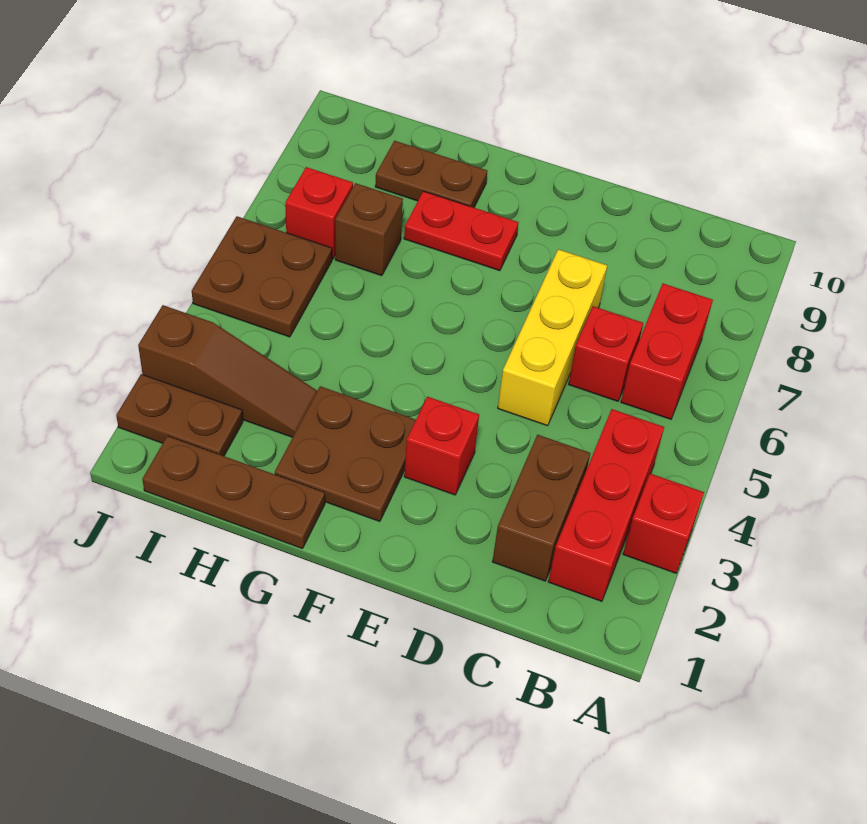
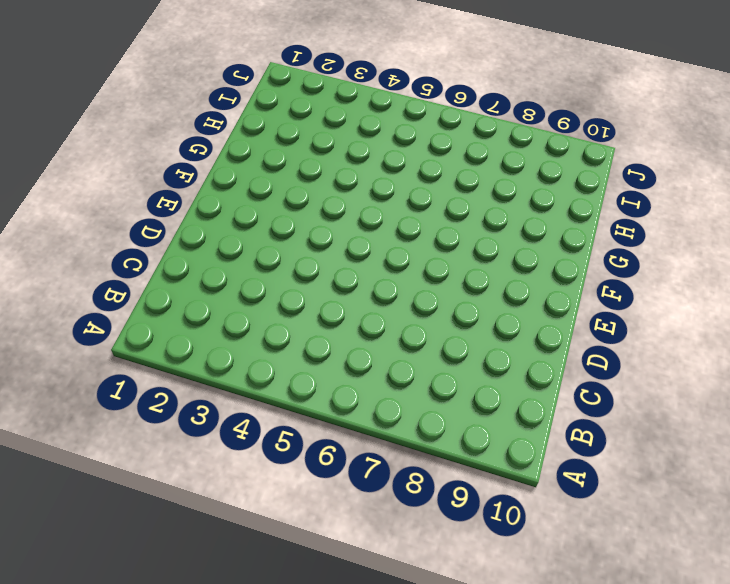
none -> red brick A3 level 1
none -> red brick B2:B4 level 1
none -> red brick B6:B7 level 1

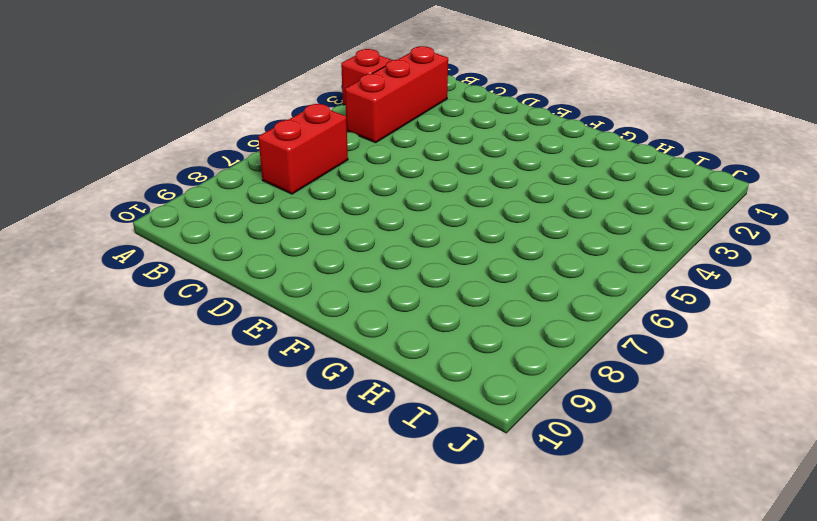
none -> brown brick C2:C3 level 1
none -> red brick C6 level 1
none -> yellow brick D5:D7 level 1

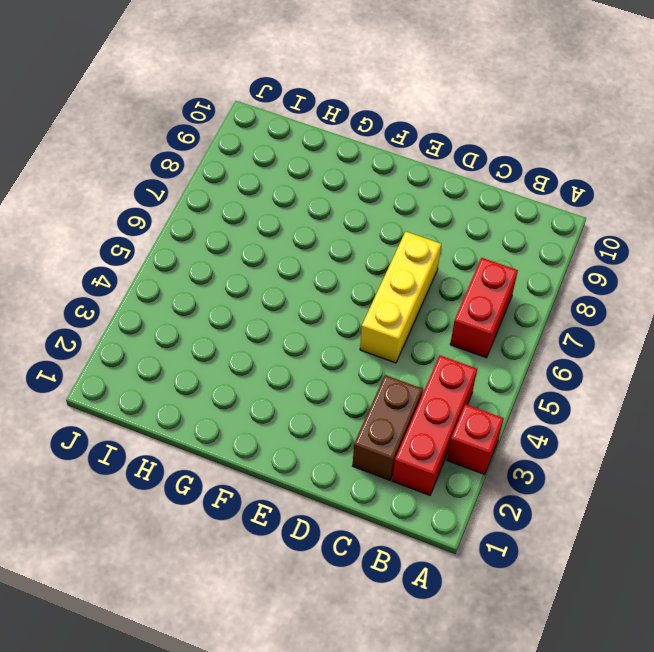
none -> red brick C6 level 1
none -> red brick E3 level 1
none -> brown plate F2:G3 level 1

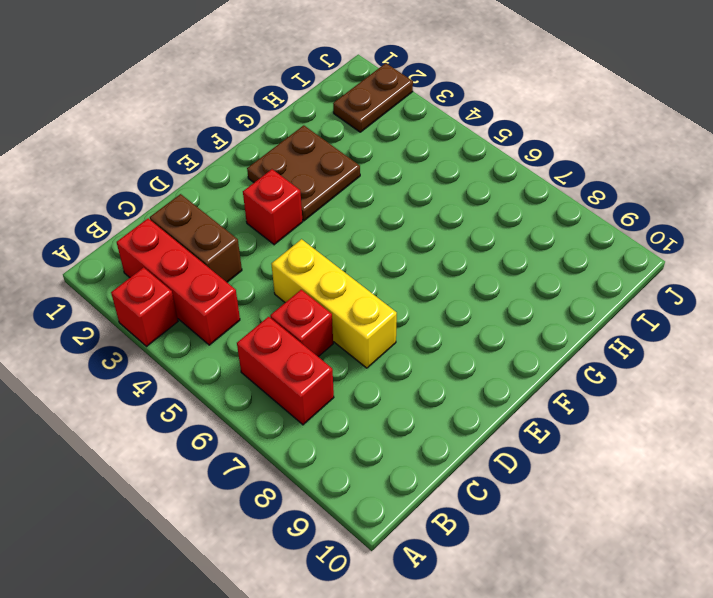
none -> red plate F8:G8 level 1
none -> brown plate G1:I1 level 1
none -> brown plate G9:H9 level 1

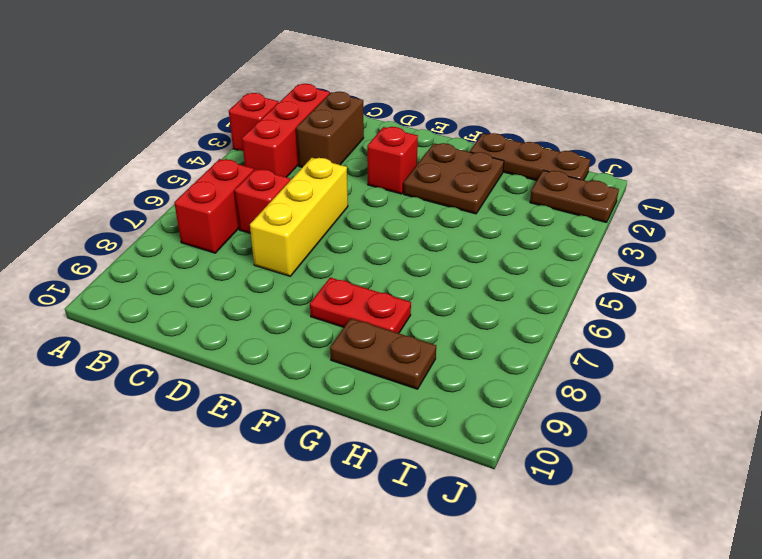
none -> brown slope H3:J3 level 1 top J
none -> brown brick H7 level 1
none -> brown plate I5:J6 level 1

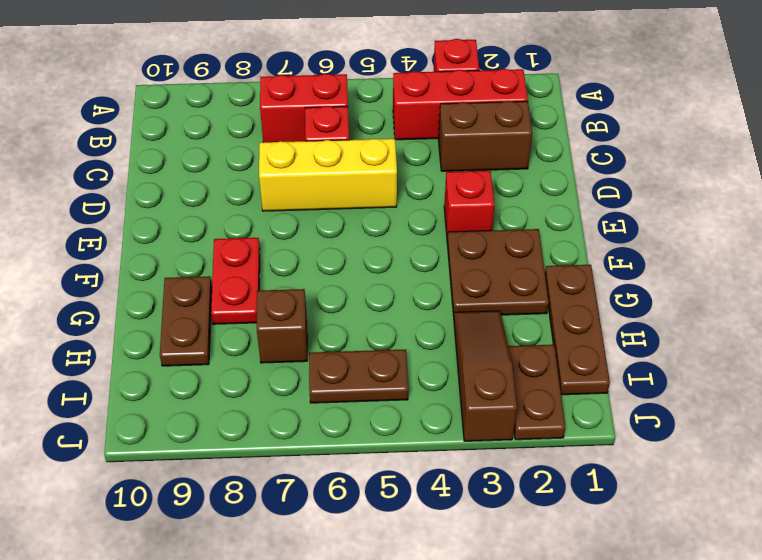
brown plate I5:I6 level 1 -> brown plate I5:J6 level 1
none -> red brick I7 level 1

